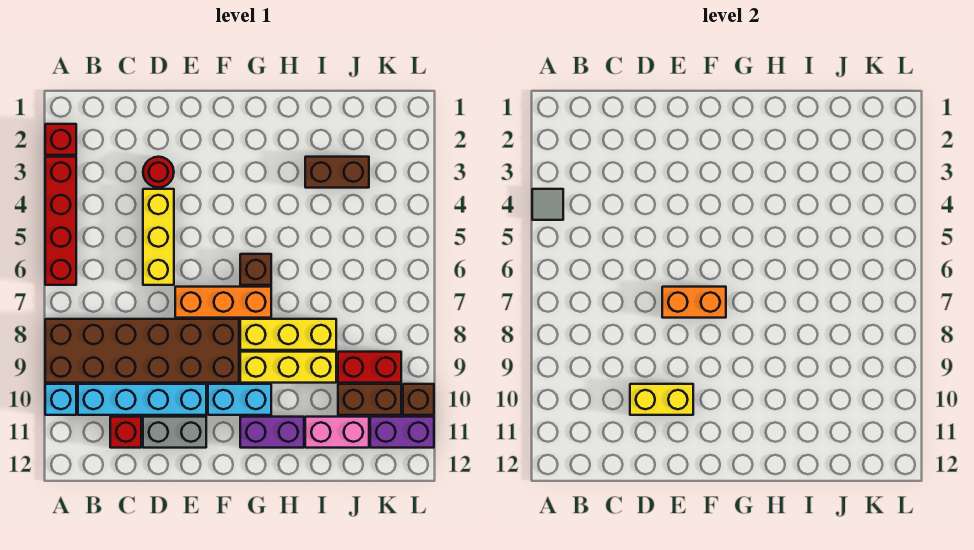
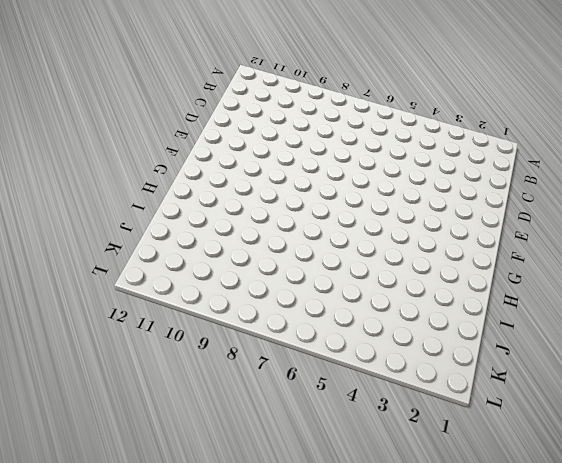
none -> red brick A2 level 1
none -> red brick A3:A6 level 1
none -> brown brick A8:F9 level 1

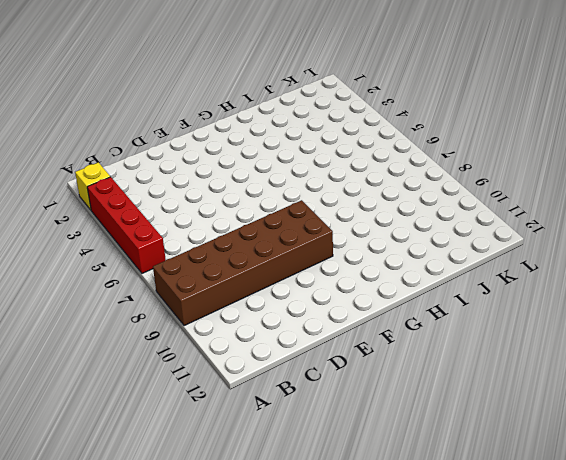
yellow brick A2 level 1 -> red brick A2 level 1
none -> cyan brick A10 level 1
none -> cyan brick B10:E10 level 1
none -> red brick C11 level 1

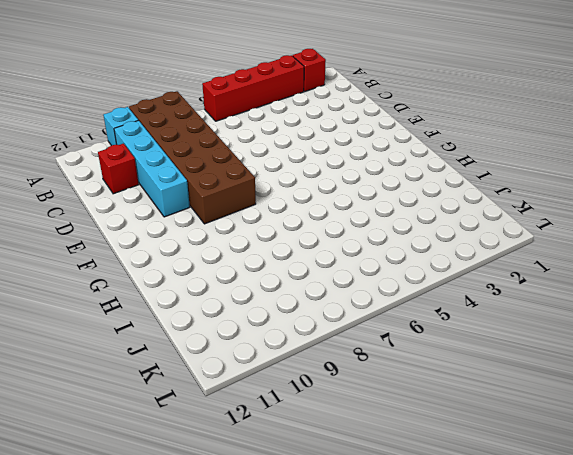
none -> red round brick D3 level 1
none -> yellow brick D4:D6 level 1
none -> grey brick D11:E11 level 1

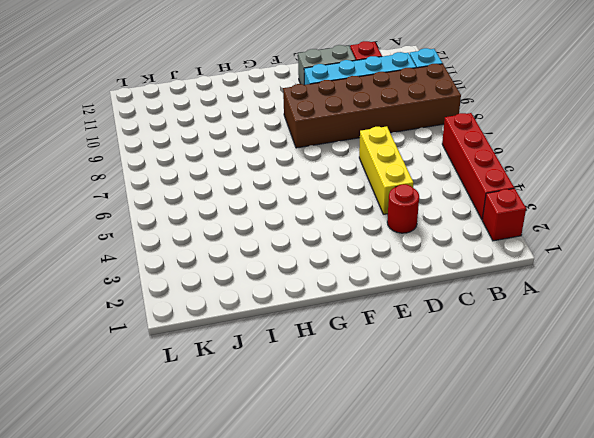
none -> orange brick E7:G7 level 1
none -> cyan brick F10:G10 level 1
none -> brown brick G6 level 1

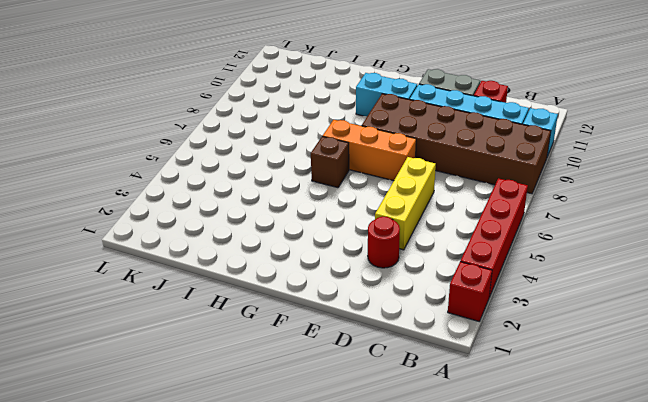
none -> yellow brick G8:I8 level 1
none -> yellow brick G9:I9 level 1
none -> purple brick G11:H11 level 1

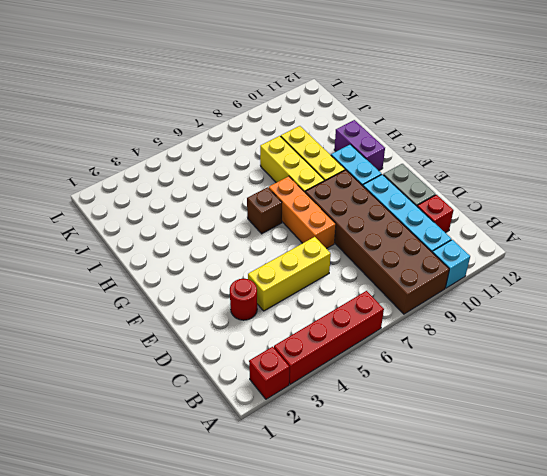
none -> brown brick I3:J3 level 1
none -> pink brick I11:J11 level 1
none -> red brick J9:K9 level 1

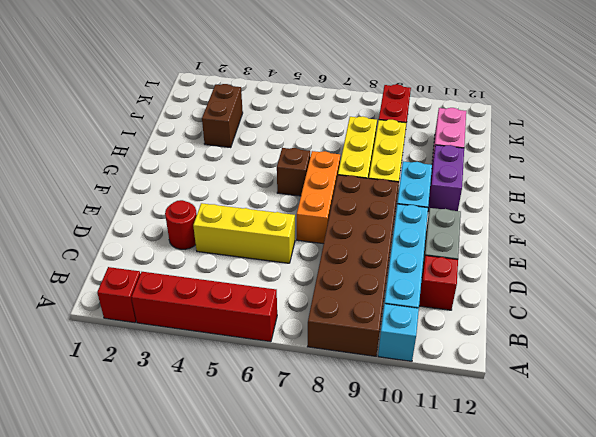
none -> brown brick J10:K10 level 1
none -> purple brick K11:L11 level 1
none -> brown brick L10 level 1

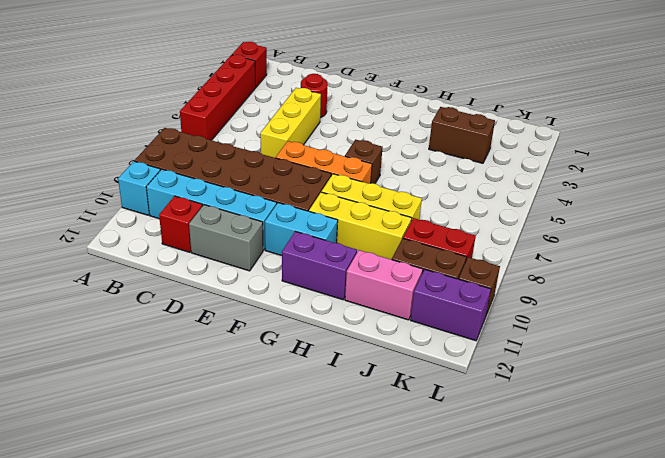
none -> grey tile A4 level 2
none -> yellow brick D10:E10 level 2
none -> orange brick E7:F7 level 2

